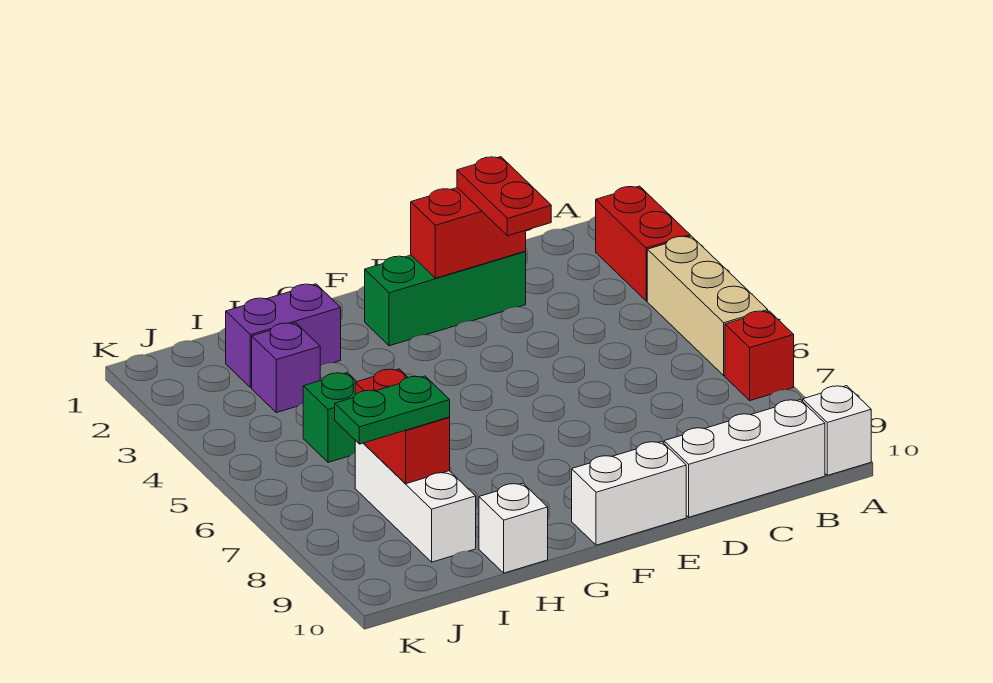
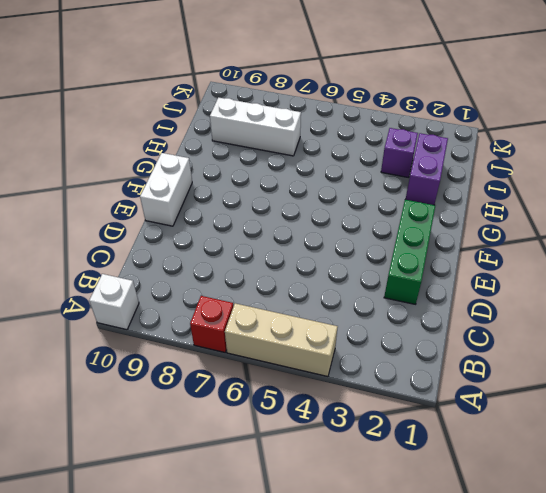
none -> red brick A2:A3 level 1
none -> white brick B10:D10 level 1
none -> white brick H10 level 1

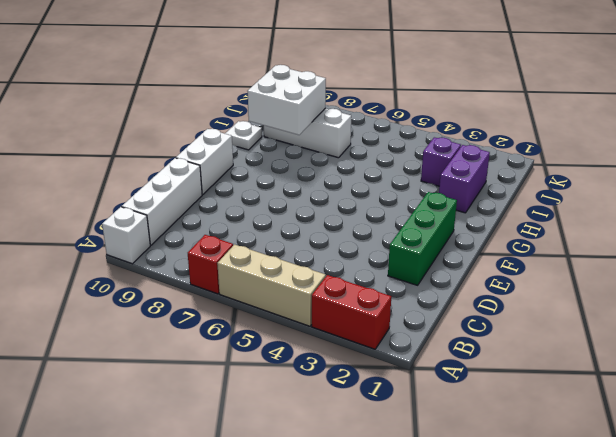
white brick H8:I9 level 2 -> red brick I7:I8 level 2
white plate H10 level 1 -> white brick H10 level 1
none -> green brick I5 level 1
none -> red brick D2:E2 level 2
none -> red plate D2:D3 level 3

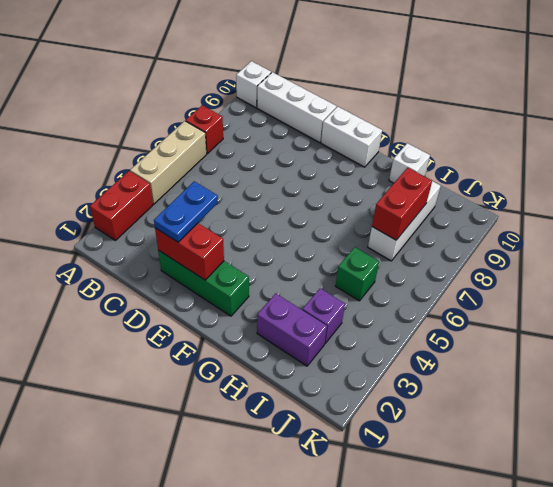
blue plate D2:D3 level 3 -> red plate D2:D3 level 3
none -> green plate I8:J8 level 3

